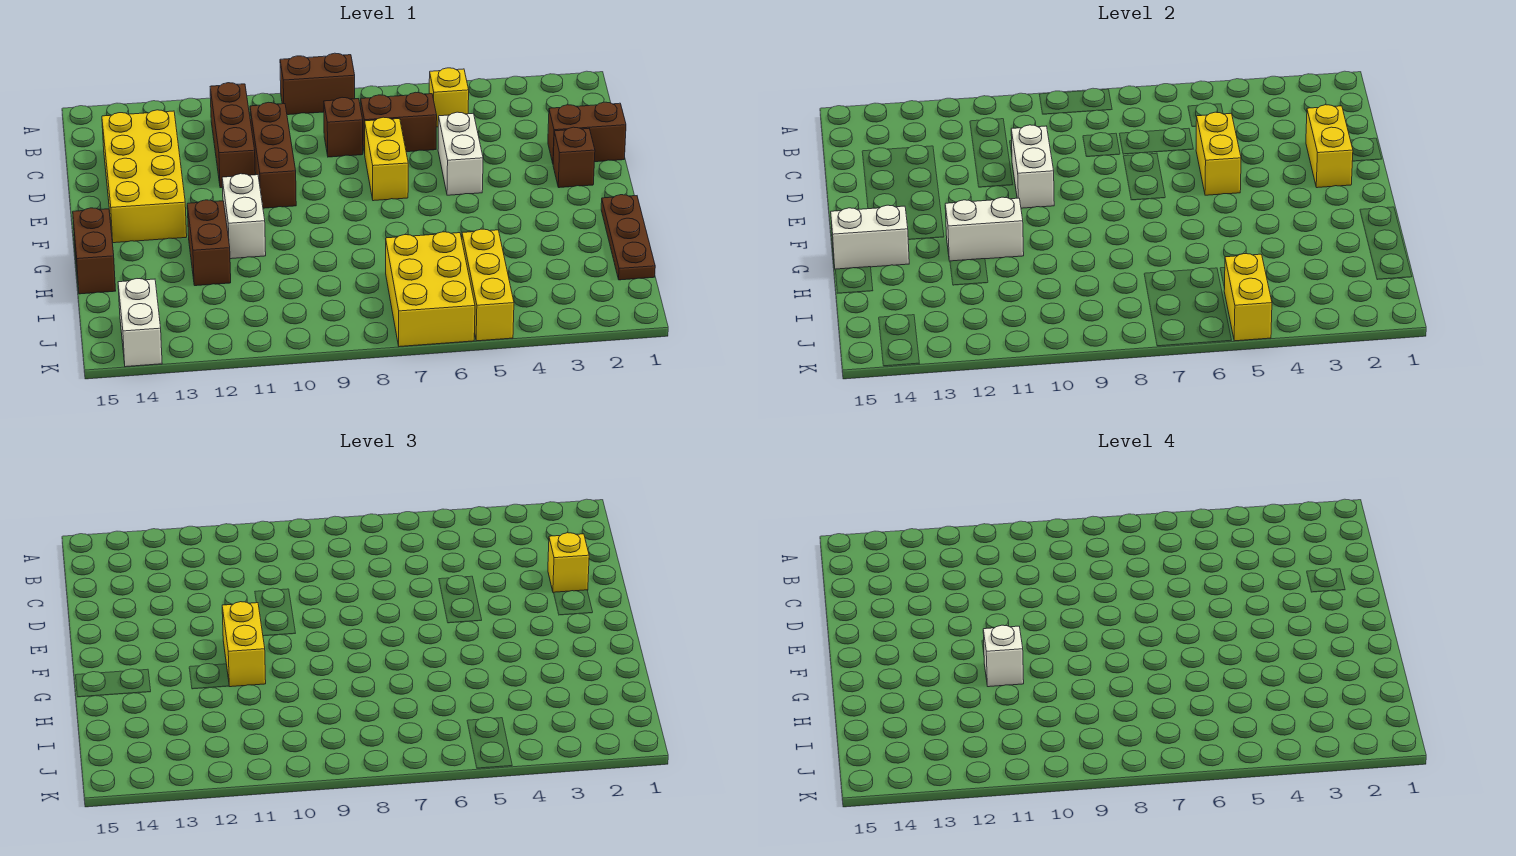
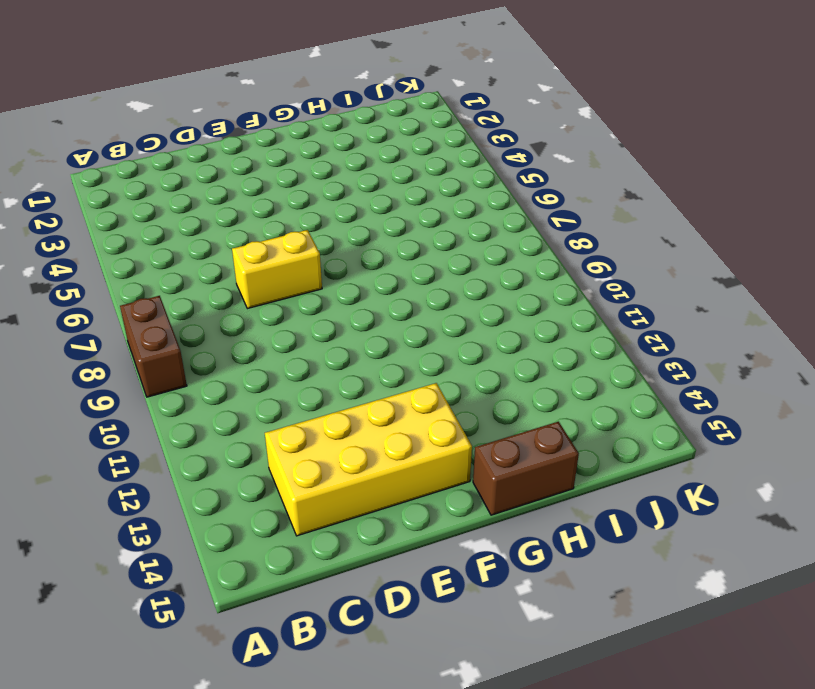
none -> yellow brick B5 level 1
none -> brown brick B11:D11 level 1
none -> brown brick C6:C7 level 1

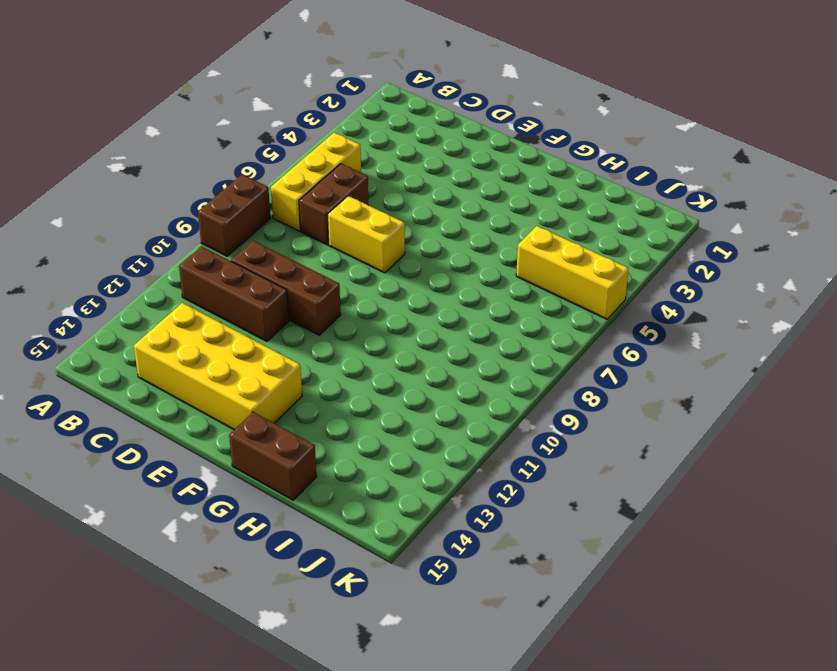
yellow brick B5:B7 level 1 -> yellow brick B5 level 1
none -> brown brick C8 level 1
none -> brown brick D1:D2 level 1
none -> white brick D5:E5 level 1

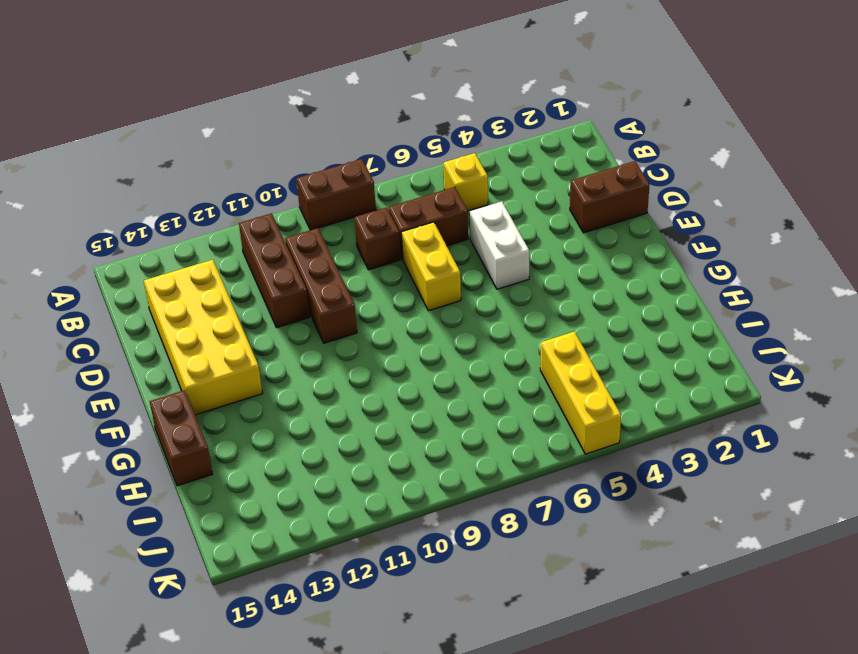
none -> brown brick E2 level 1
none -> white brick F11:G11 level 1
none -> brown plate G1:I1 level 1

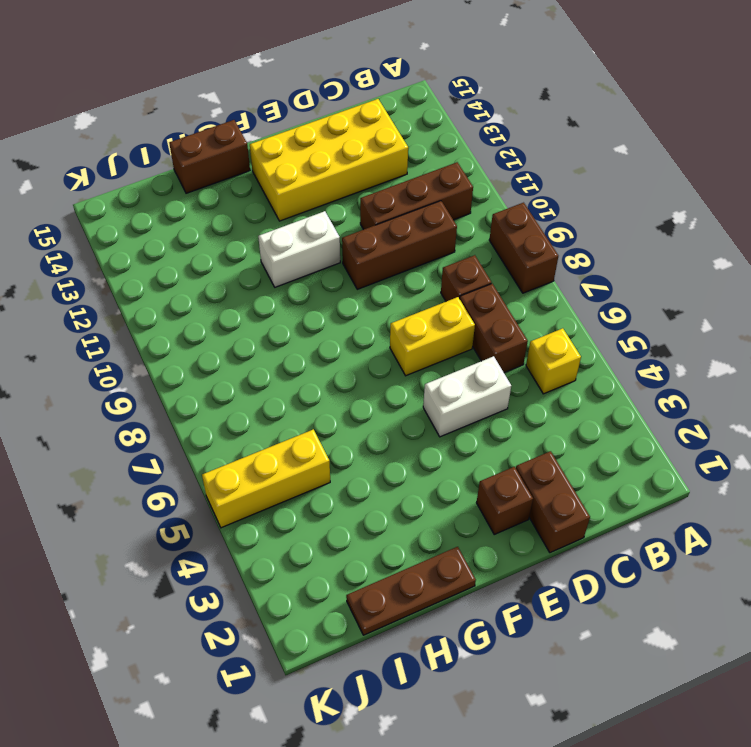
none -> brown brick G12:H12 level 1
none -> yellow brick I6:K7 level 1
none -> white brick J14:K14 level 1

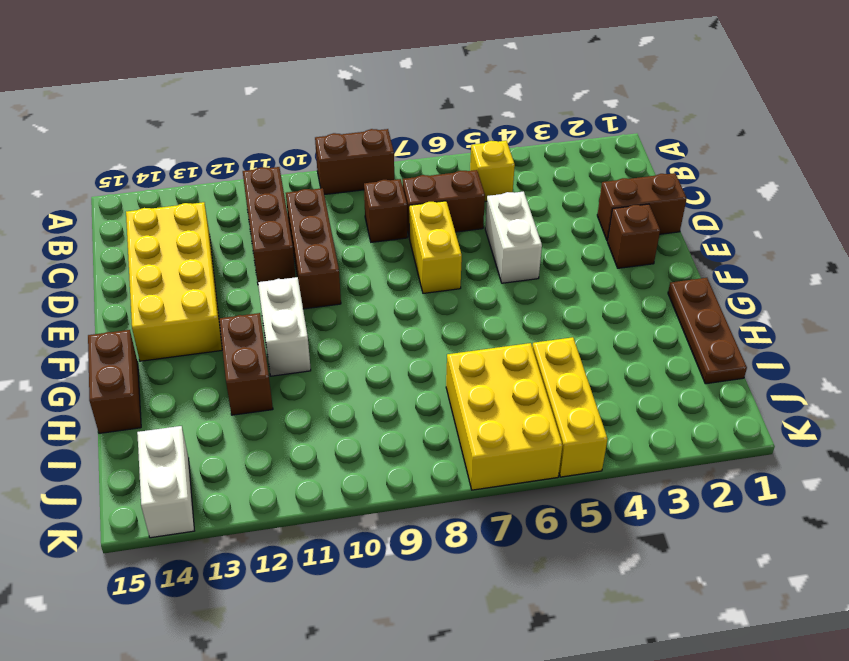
none -> yellow brick D2:E2 level 2
none -> yellow brick D5:E5 level 2
none -> white brick D10:E10 level 2

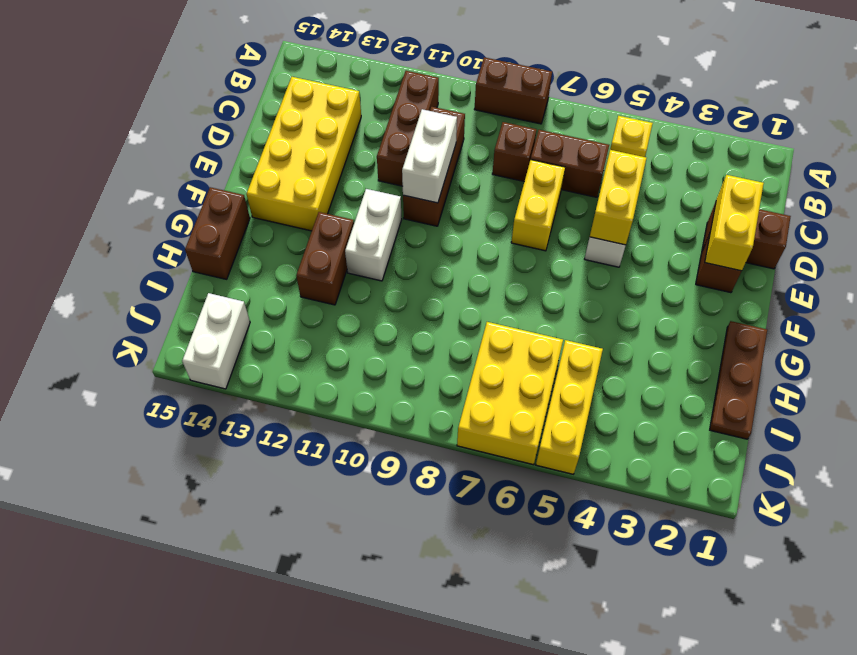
none -> white brick G11:G12 level 2
none -> white brick G14:G15 level 2
none -> yellow brick J5:K5 level 2

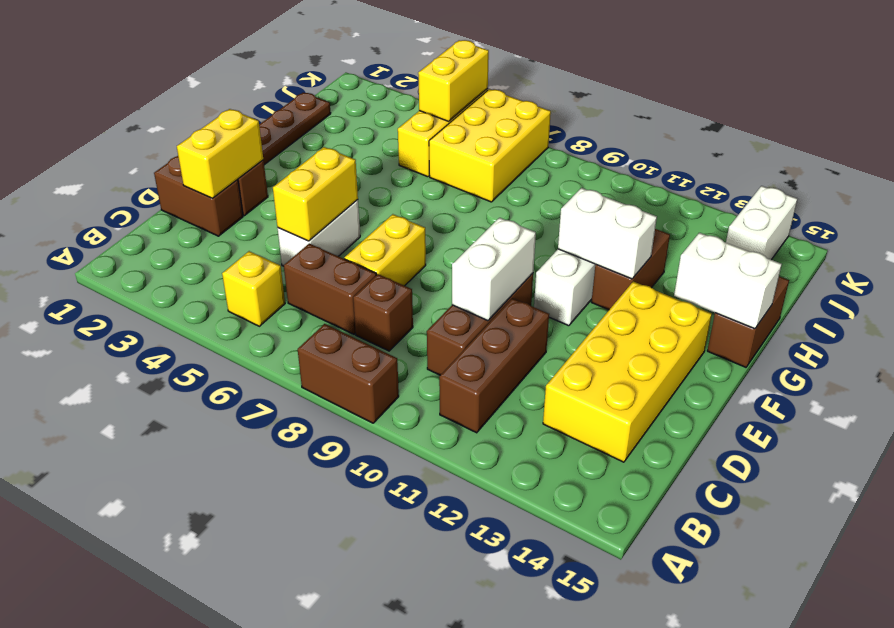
none -> yellow brick D2 level 3
none -> yellow brick F11:G11 level 3
none -> white brick G11 level 4

